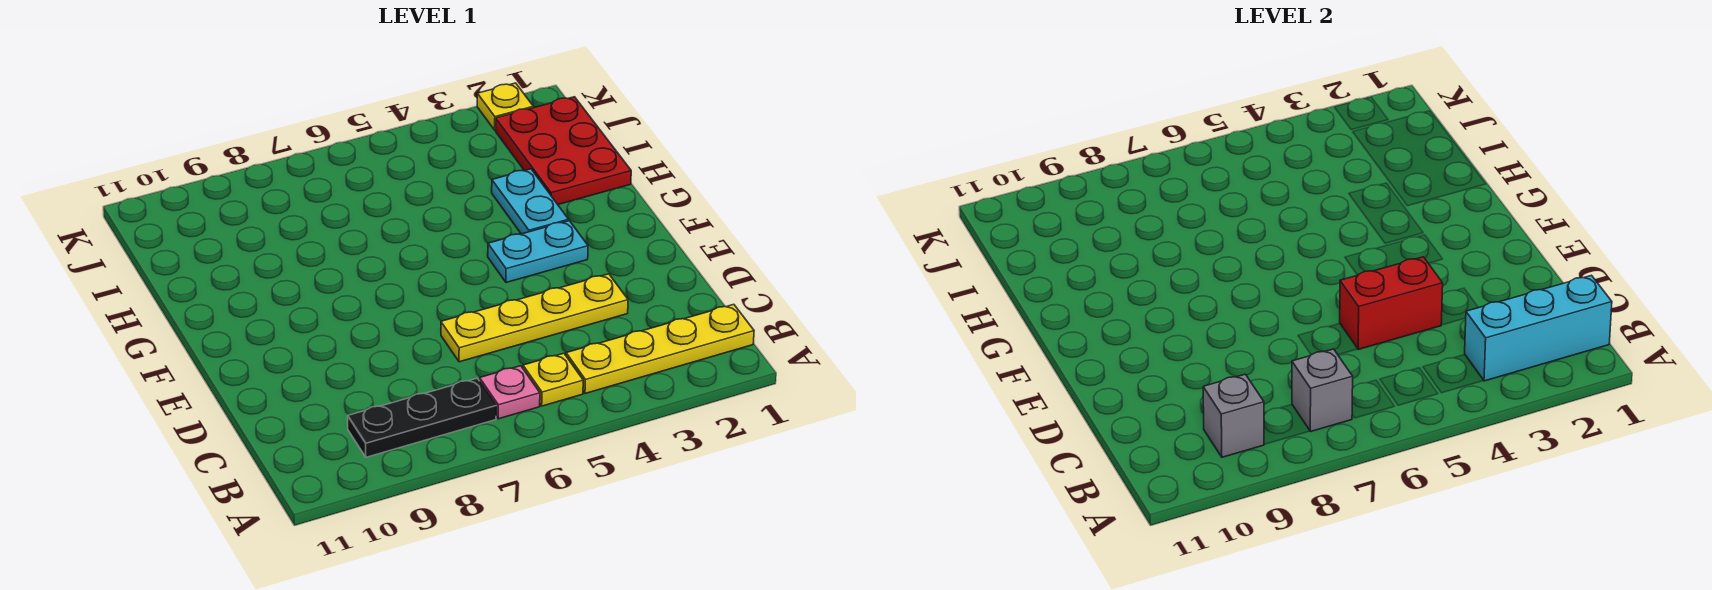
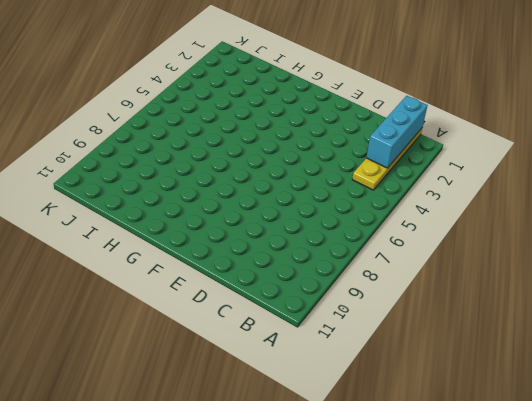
none -> yellow plate B5 level 1
none -> pink plate B6 level 1
none -> black plate B7:B9 level 1

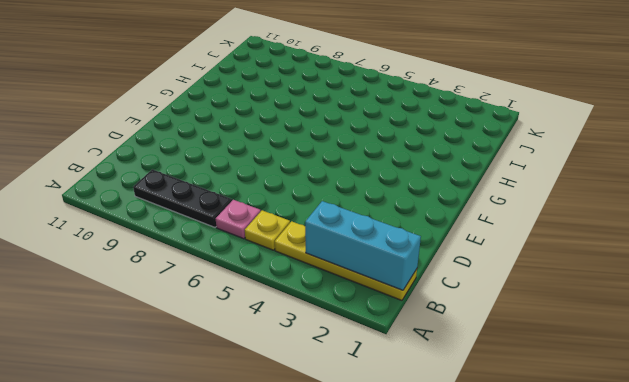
none -> yellow plate D3:D6 level 1
none -> cyan plate F3:F4 level 1
none -> cyan plate G3:H3 level 1

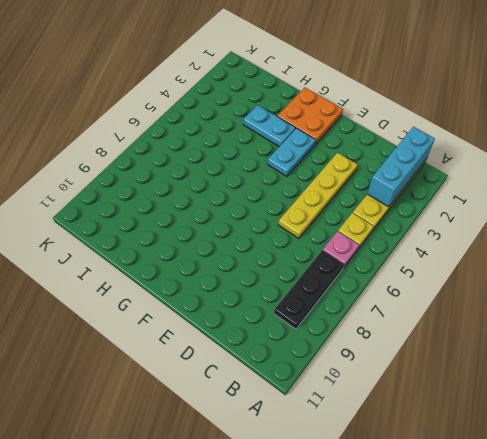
orange plate F1:G2 level 1 -> none
none -> red plate H1:J2 level 1
none -> yellow plate K2 level 1
none -> grey brick B7 level 2

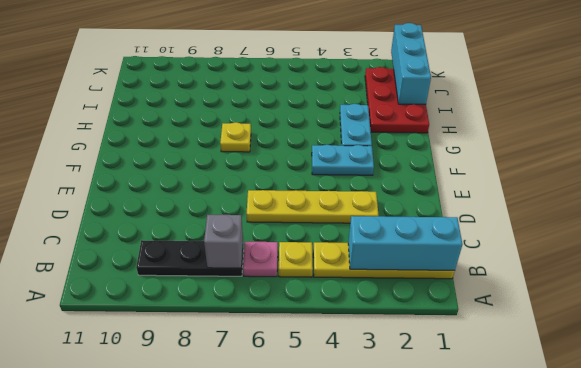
yellow plate G7 level 1 -> yellow plate K2 level 1
cyan brick I1:K1 level 2 -> none
none -> grey brick B9 level 2
none -> red brick D4:D5 level 2

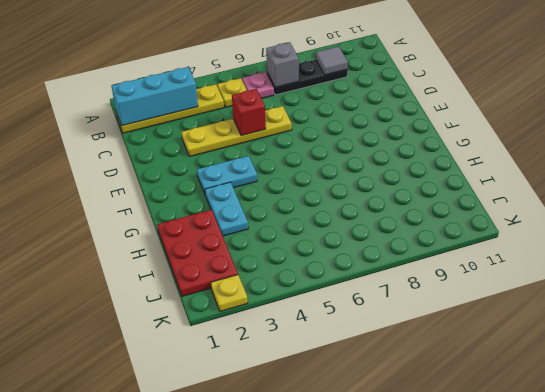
grey tile B9 level 2 -> grey brick B9 level 2
red brick D5 level 2 -> red brick D4:D5 level 2

